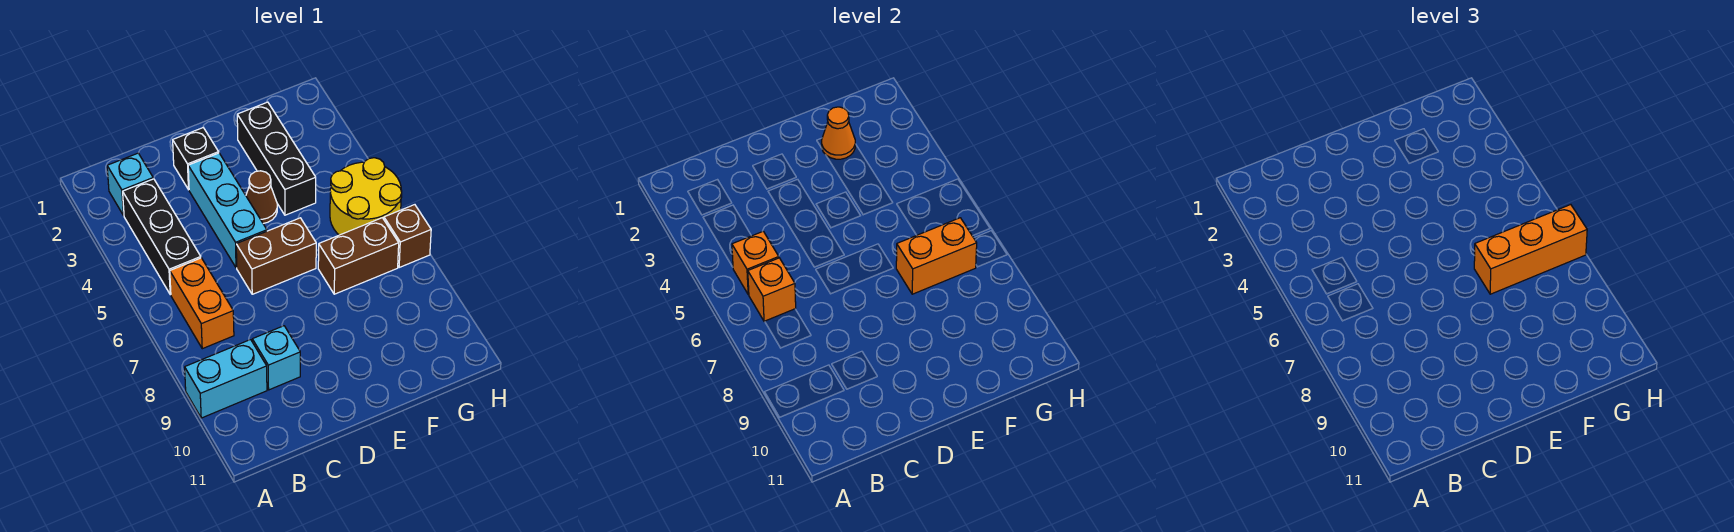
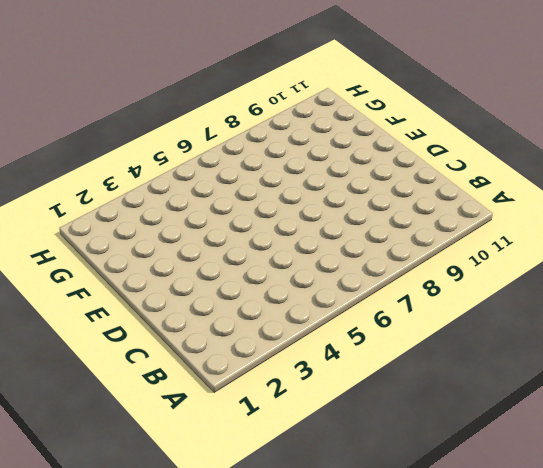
none -> cyan brick A9:B9 level 1
none -> cyan brick B2 level 1
none -> black brick B3:B5 level 1

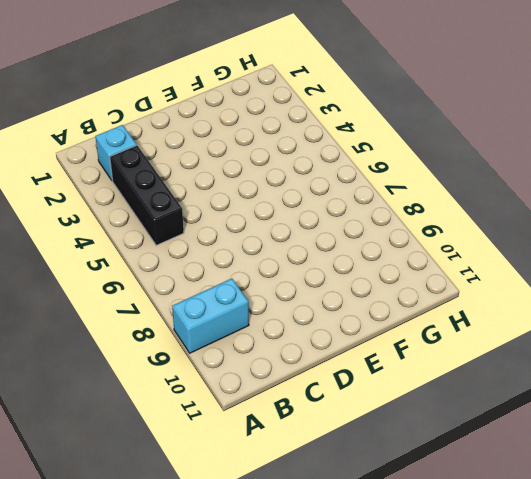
none -> orange brick B6:B7 level 1
none -> cyan brick C9 level 1
none -> black brick D2 level 1

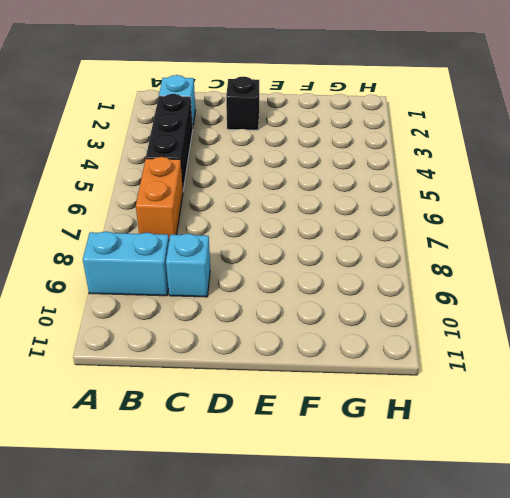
none -> cyan brick D3:D5 level 1
none -> brown brick D6:E6 level 1
none -> brown cone E4 level 1

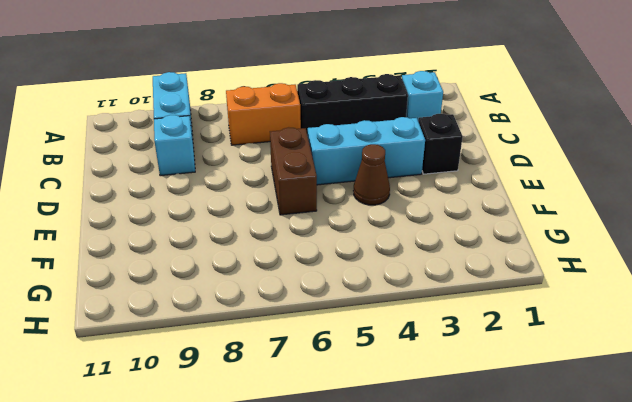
none -> black brick F2:F4 level 1
none -> brown brick F7:G7 level 1
none -> yellow round brick G5:H6 level 1

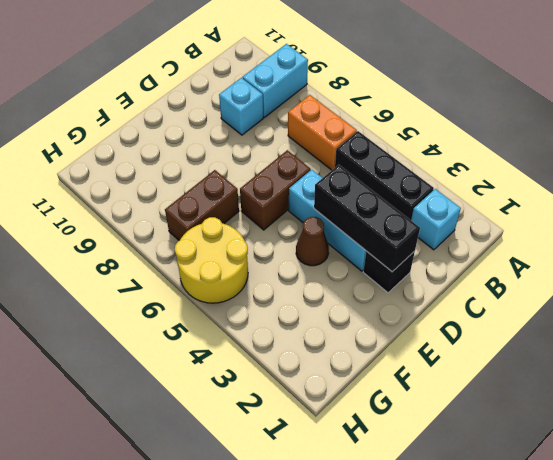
black brick D2:D4 level 2 -> black brick F2:F4 level 1
none -> brown brick H7 level 1
none -> orange brick B5 level 2
none -> orange brick B6 level 2

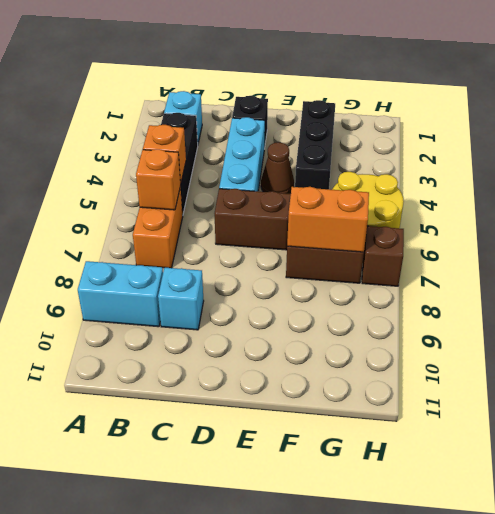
none -> orange cone F2 level 2
none -> orange brick F7:H7 level 3

